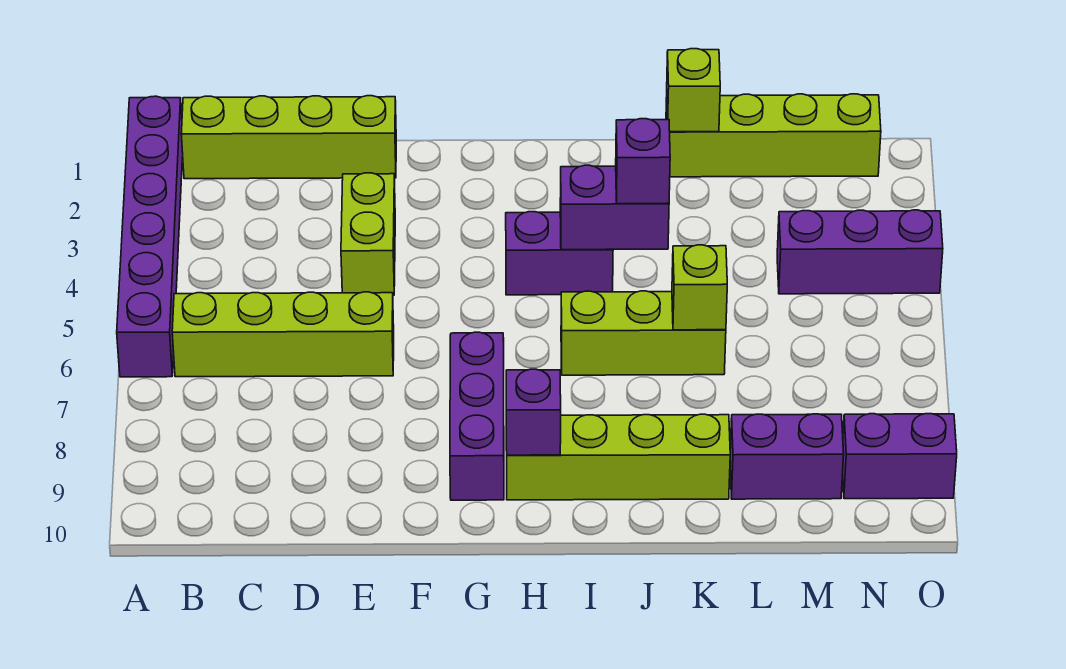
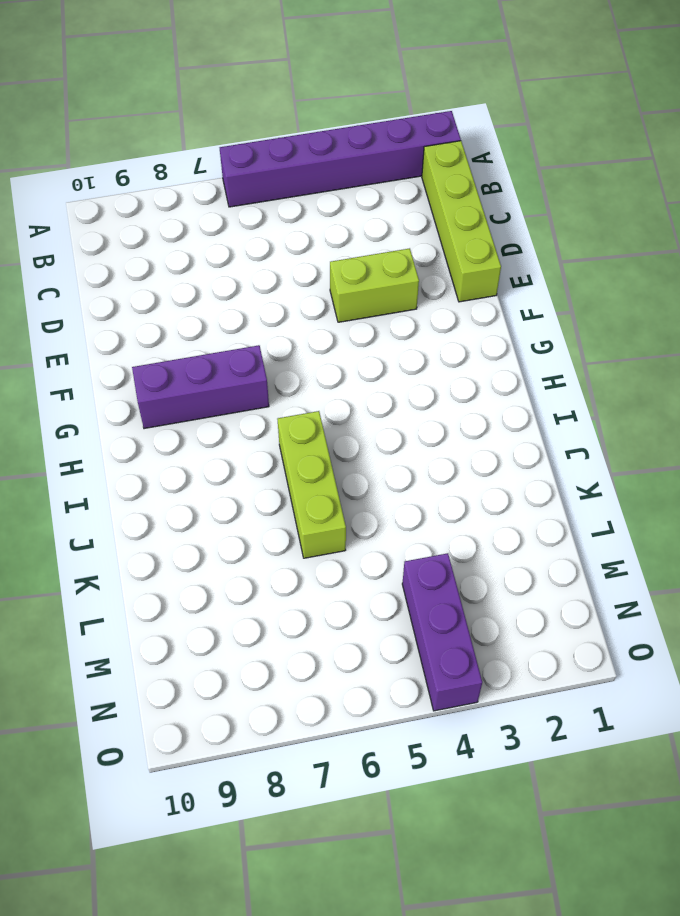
none -> lime brick B6:E6 level 1
none -> purple brick H4:I4 level 1
none -> lime brick H9:K9 level 1

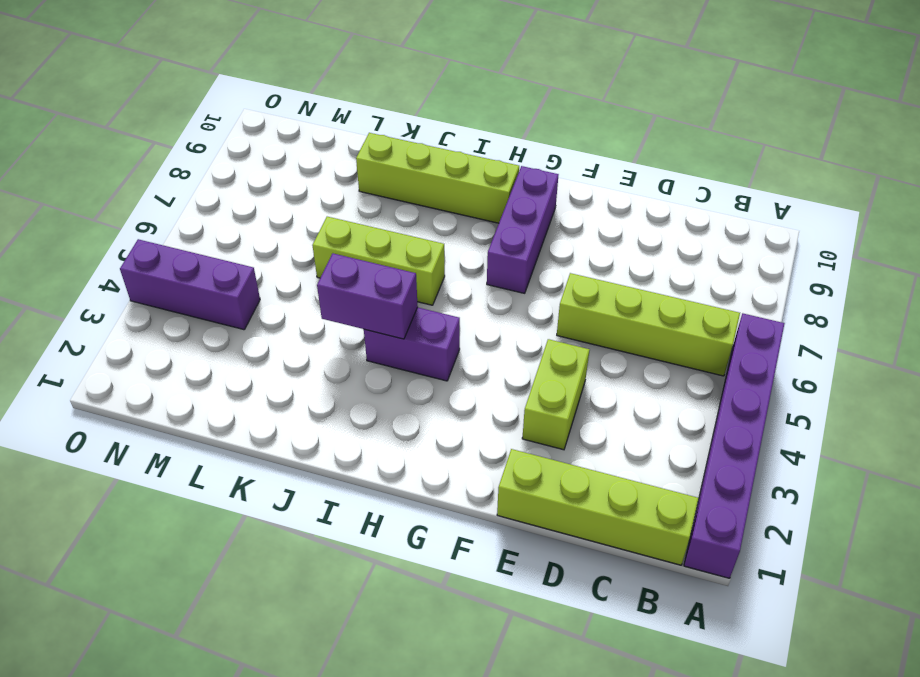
none -> lime brick K1:N1 level 1
none -> purple brick L9:M9 level 1
none -> purple brick N9:O9 level 1

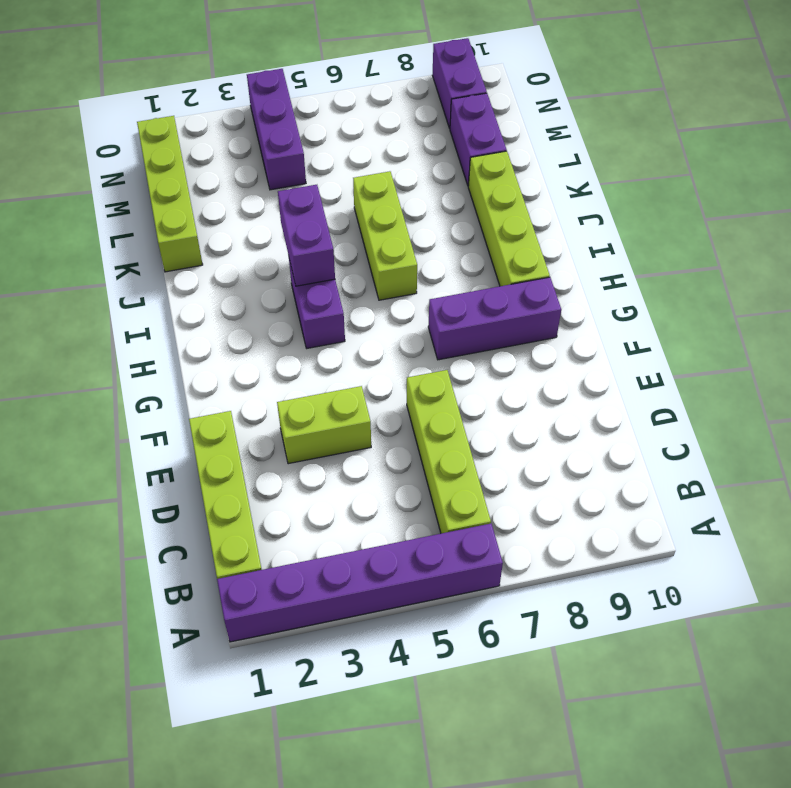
none -> purple brick H9 level 2
none -> lime brick K1 level 2
none -> lime brick K6 level 2

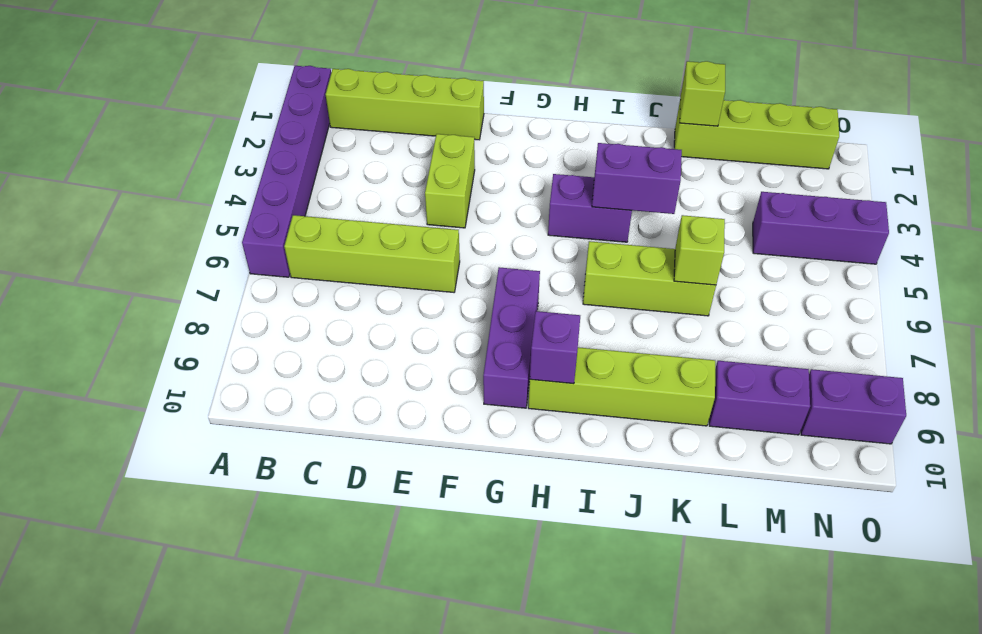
none -> purple brick J4 level 3

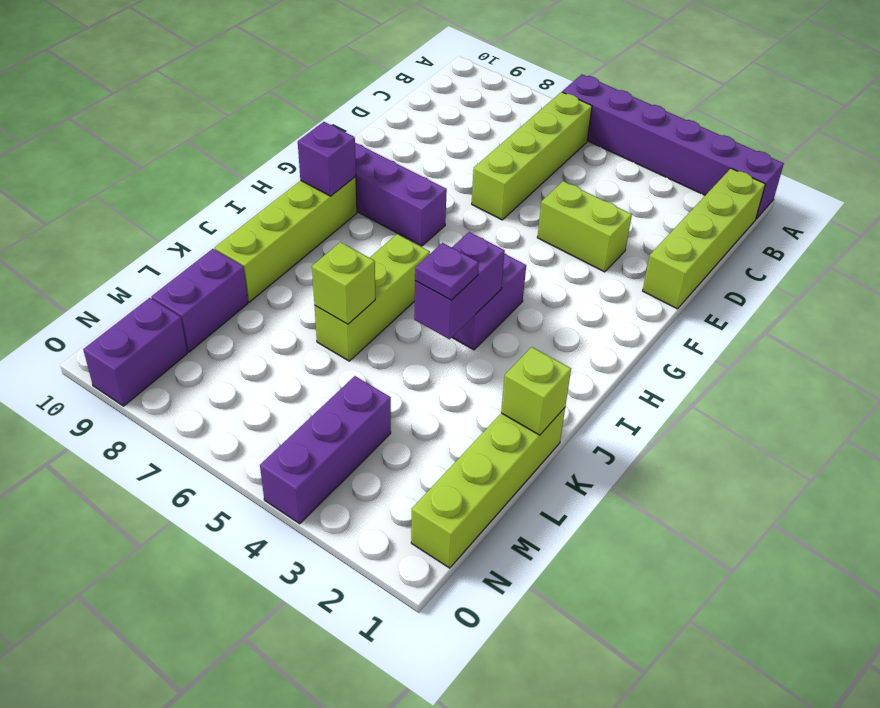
purple plate J4 level 3 -> purple brick J4 level 3

